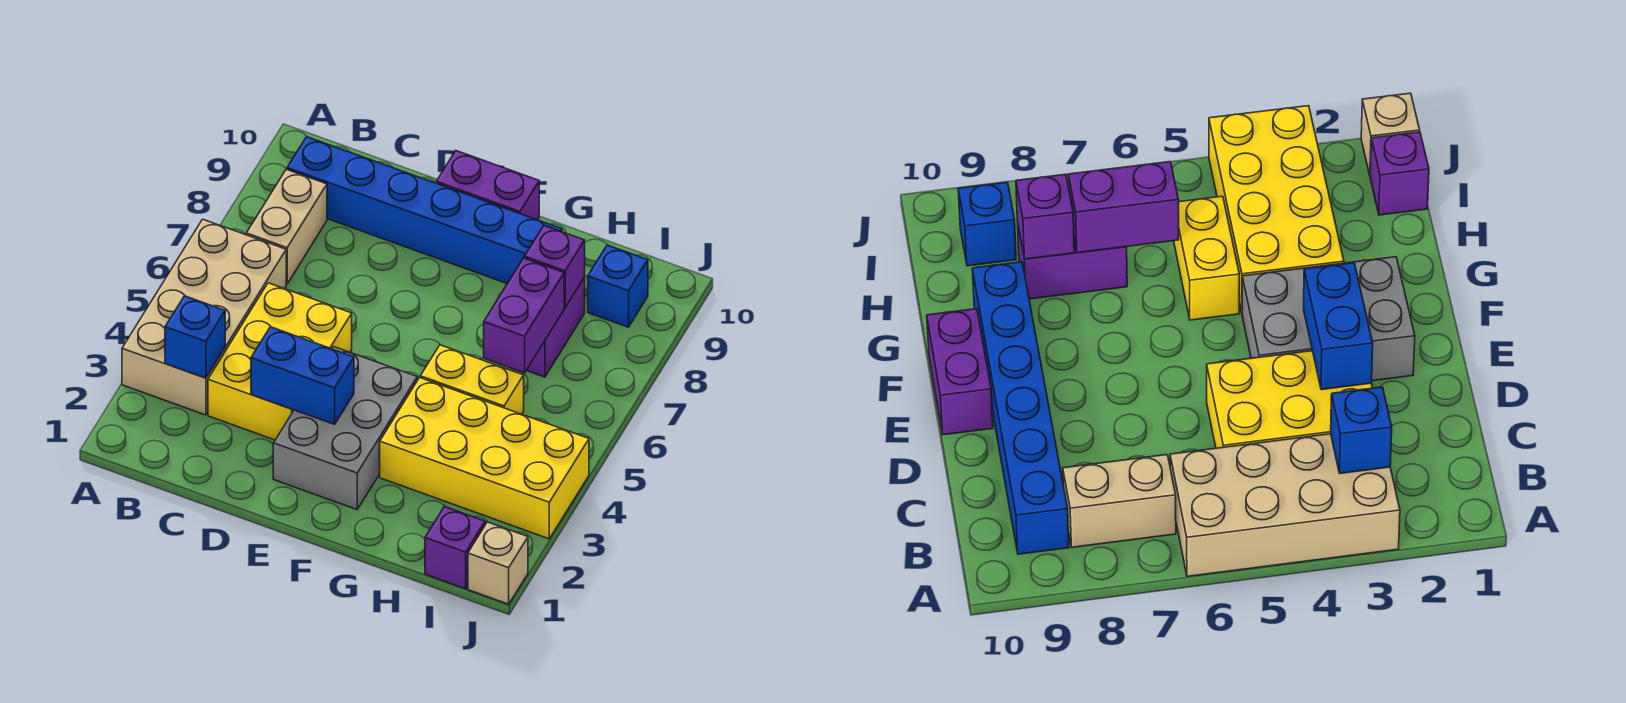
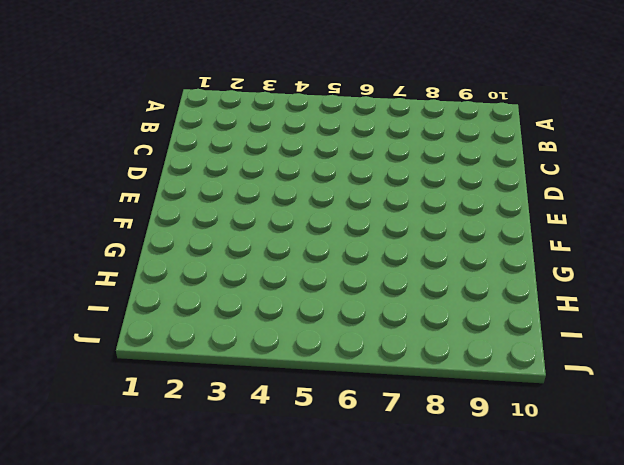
none -> tan brick A3:B6 level 1
none -> tan brick B7:B8 level 1
none -> blue brick B9:G9 level 1

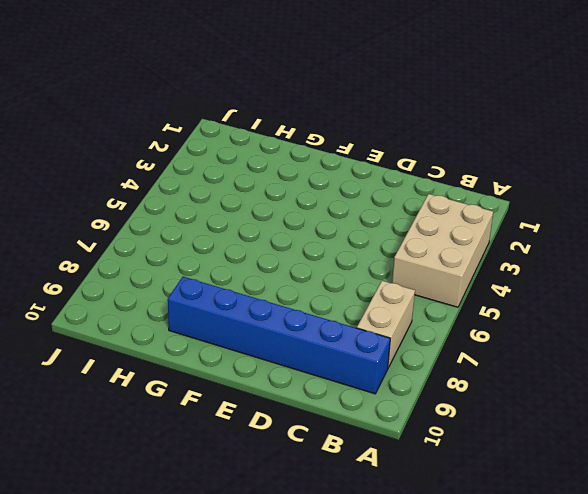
tan brick A3:B5 level 1 -> tan brick A3:B6 level 1
none -> yellow brick C3:D5 level 1
none -> grey brick E2:F4 level 1
none -> purple brick E10:F10 level 1

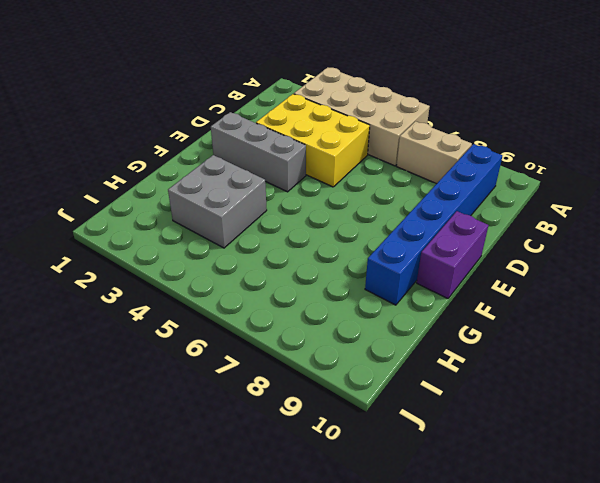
grey brick E2:E4 level 1 -> grey brick E2:F4 level 1
grey brick G3:H4 level 1 -> yellow brick G3:J4 level 1
none -> yellow brick G5:H5 level 1
none -> purple brick H7:H8 level 1
none -> purple brick I1 level 1

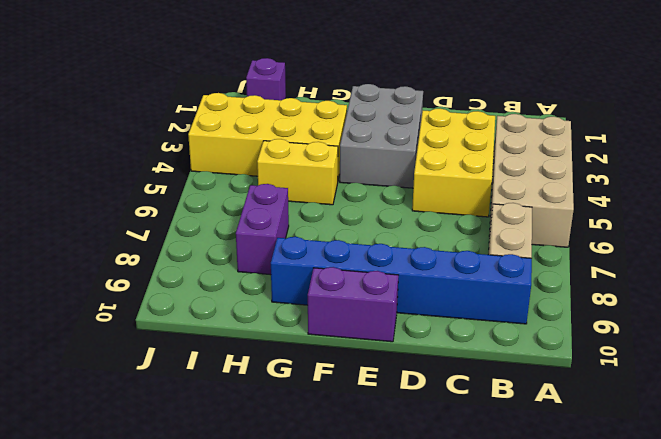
none -> blue brick I9 level 1
none -> tan brick J1 level 1
none -> blue brick B3 level 2

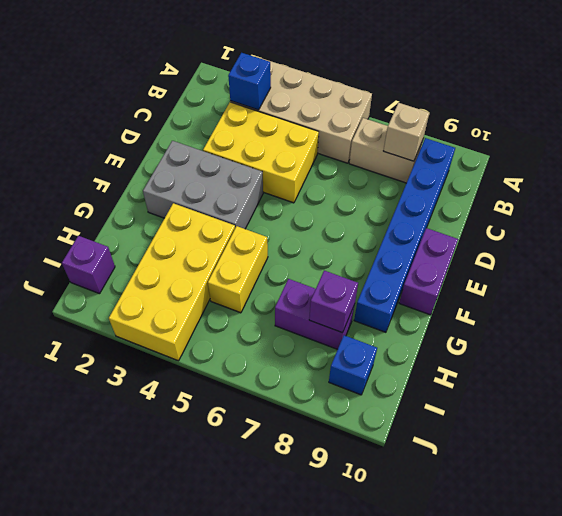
tan brick B8 level 2 -> tan brick J1 level 1
none -> blue brick D3:E3 level 2
none -> purple brick H6:H7 level 2

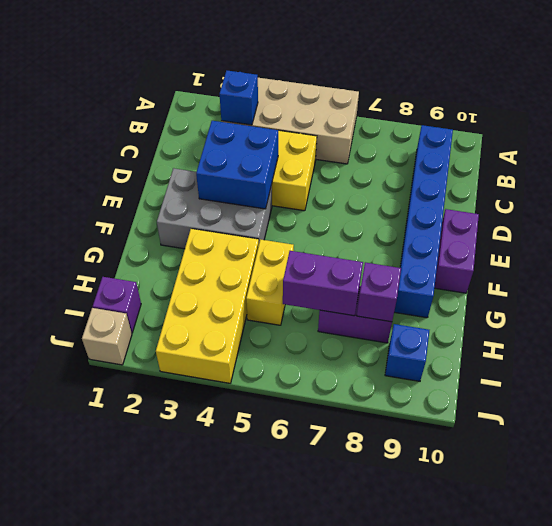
blue brick D3:E4 level 2 -> blue brick D3:E3 level 2
none -> tan brick B7:B8 level 1

